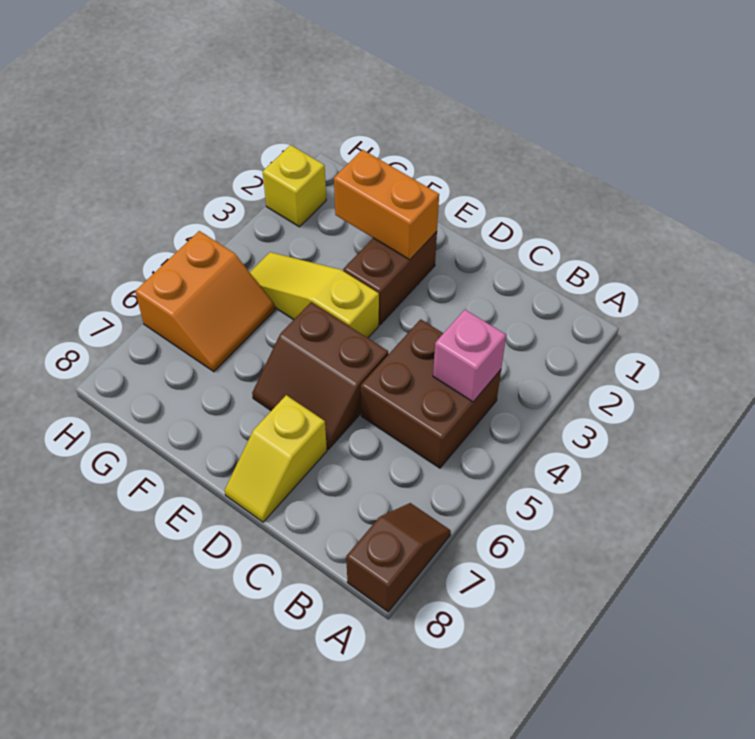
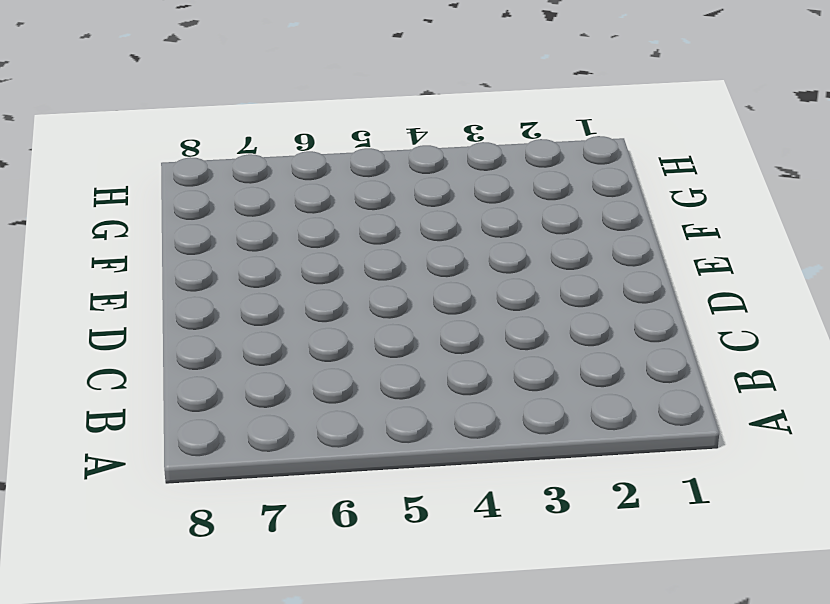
none -> brown slope A7:A8 level 1 top 8
none -> brown brick B4:C5 level 1

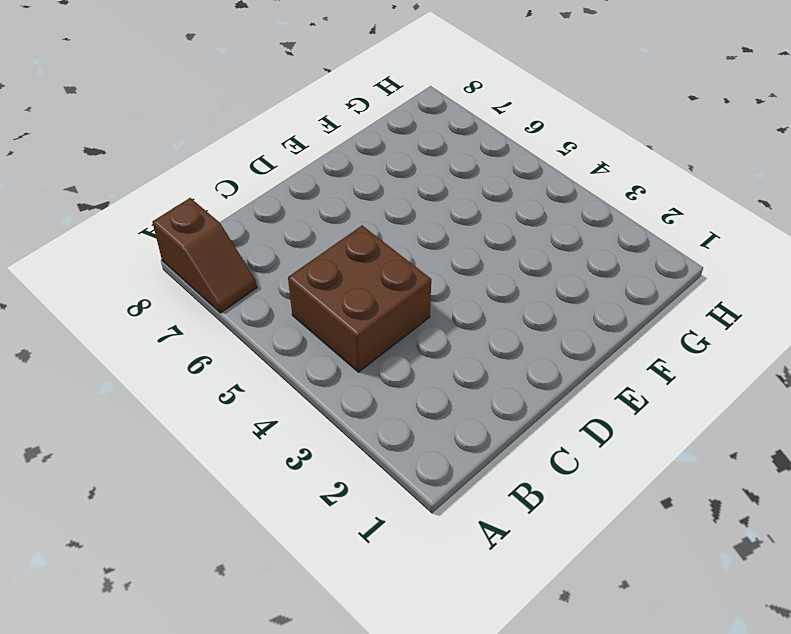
none -> brown slope D5:E6 level 1 top 5
none -> yellow slope D7:D8 level 1 top 7

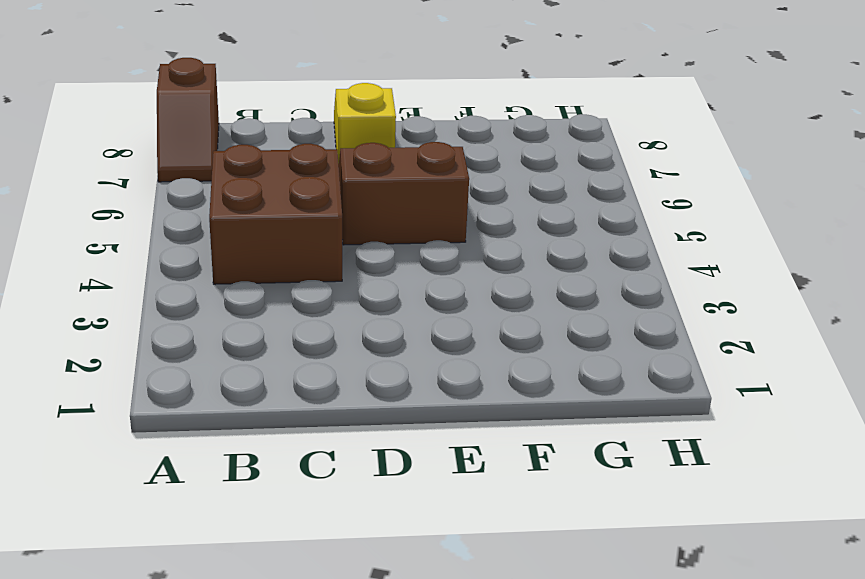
none -> brown brick E2:E3 level 1
none -> yellow slope E4:G4 level 1 top E

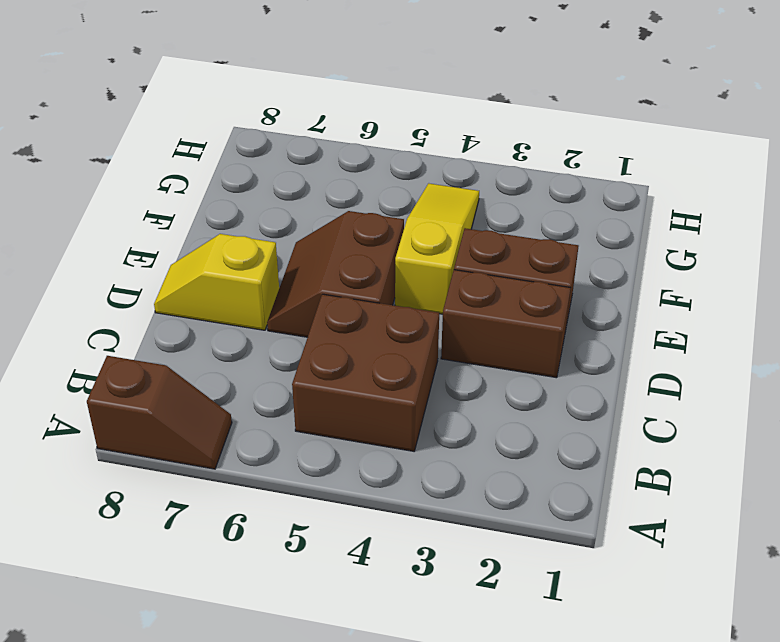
brown brick D2:D3 level 1 -> none
none -> orange slope G5:H6 level 1 top H
none -> yellow brick H2 level 1

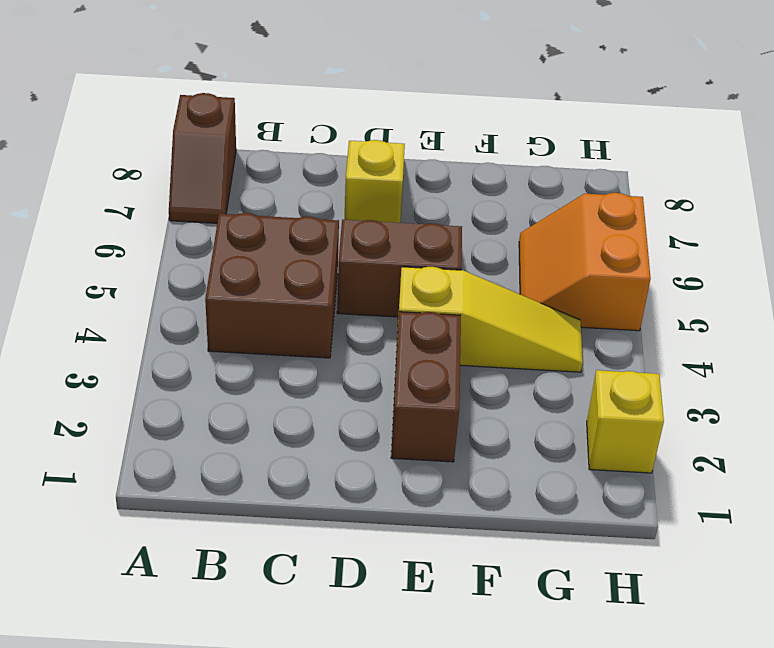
none -> pink brick B4 level 2
none -> orange brick E2:F2 level 2

